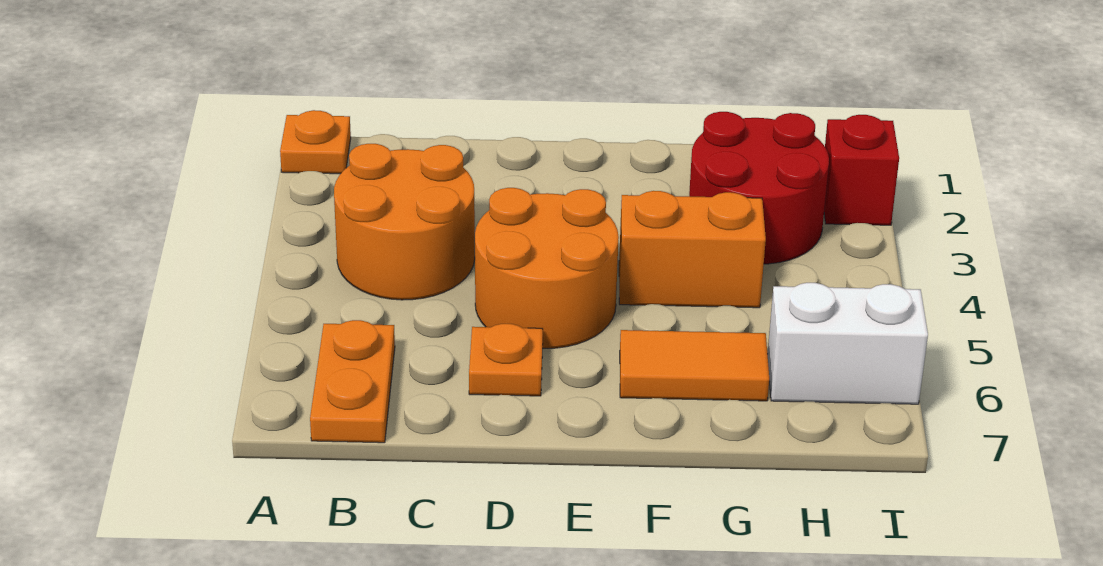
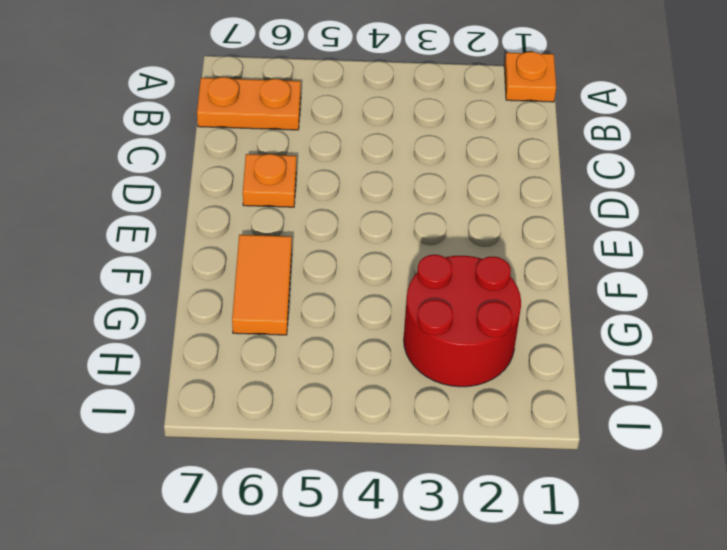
none -> orange round brick B3:C4 level 1
none -> orange round brick D4:E5 level 1

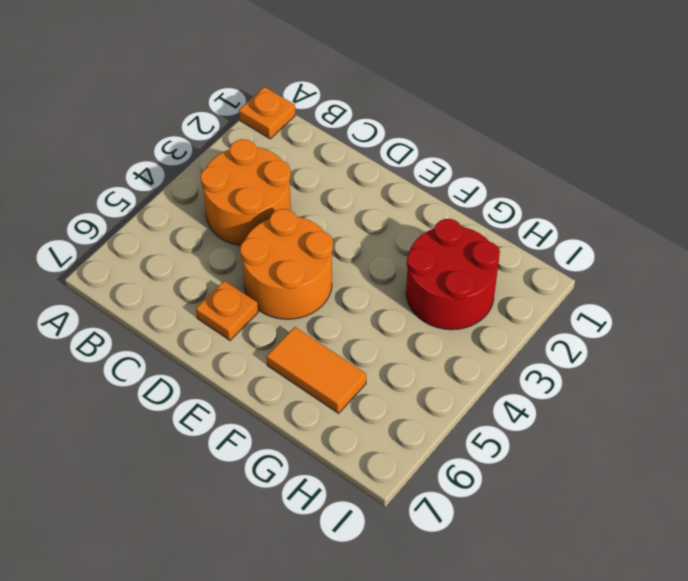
none -> orange plate B6:B7 level 1
none -> orange brick F4:G4 level 1

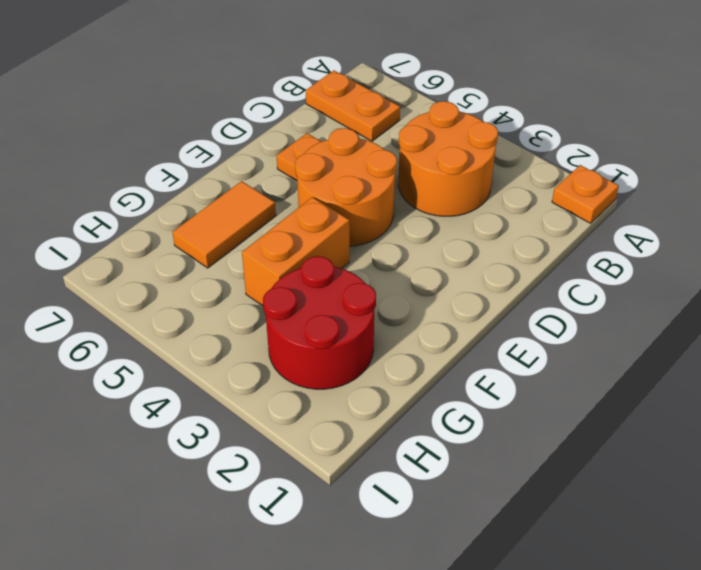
none -> white brick H6:I6 level 1
none -> red brick I2 level 1

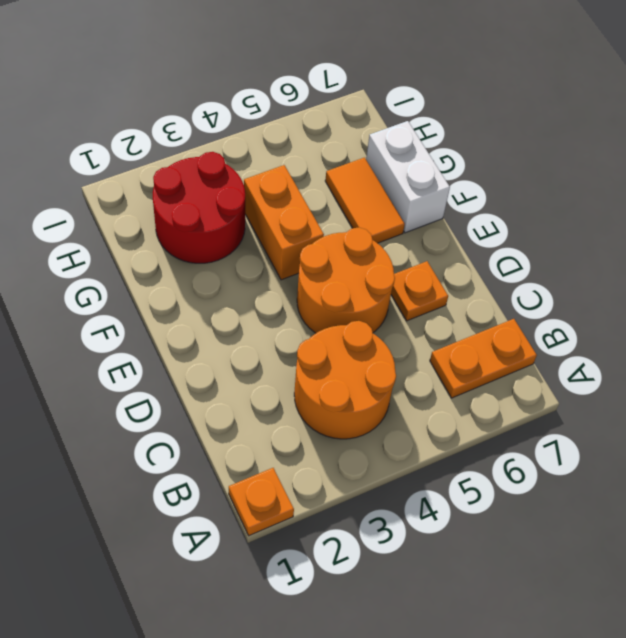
white brick F7:G7 level 1 -> white brick H6:I6 level 1
none -> red brick I2 level 1

